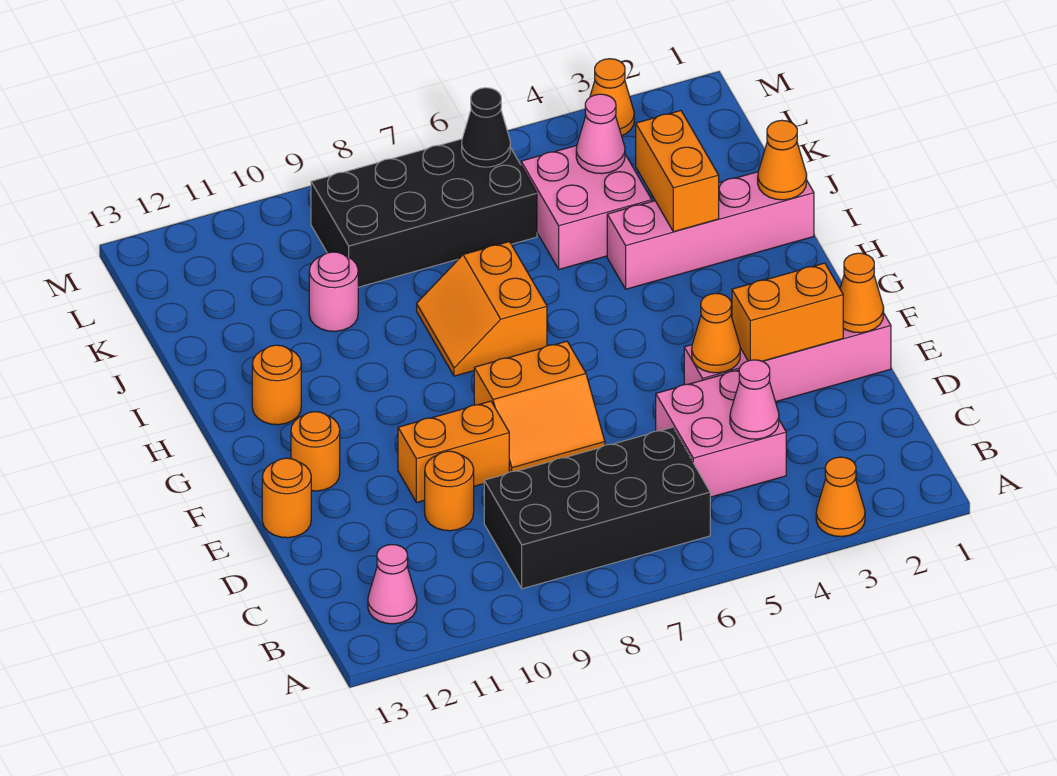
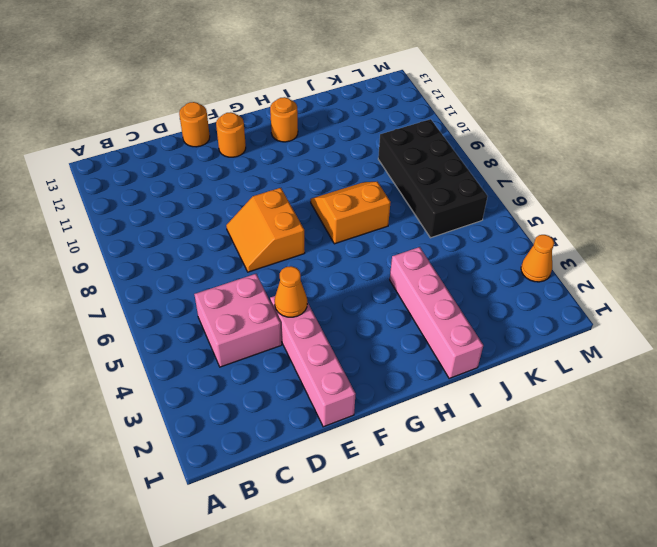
none -> orange cone A3 level 1
none -> black brick B6:C9 level 1
none -> pink cone B12 level 1

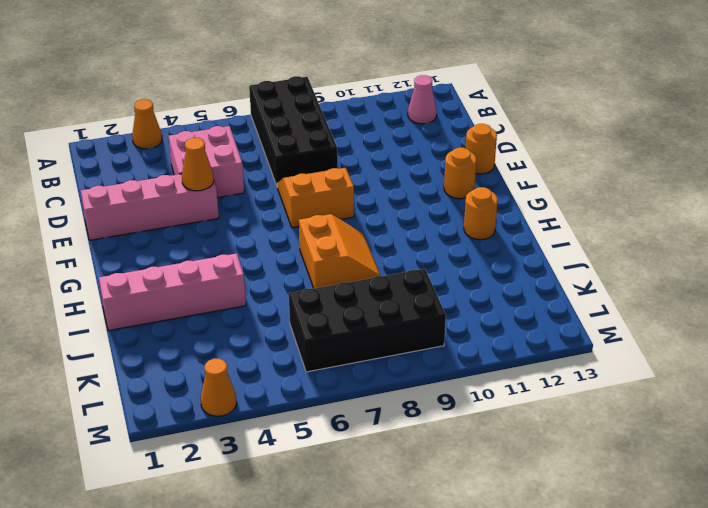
black brick A7:D8 level 1 -> black brick B6:C9 level 1
none -> orange round brick D10 level 1
none -> orange brick E9:E10 level 1
none -> pink brick J4:K5 level 1

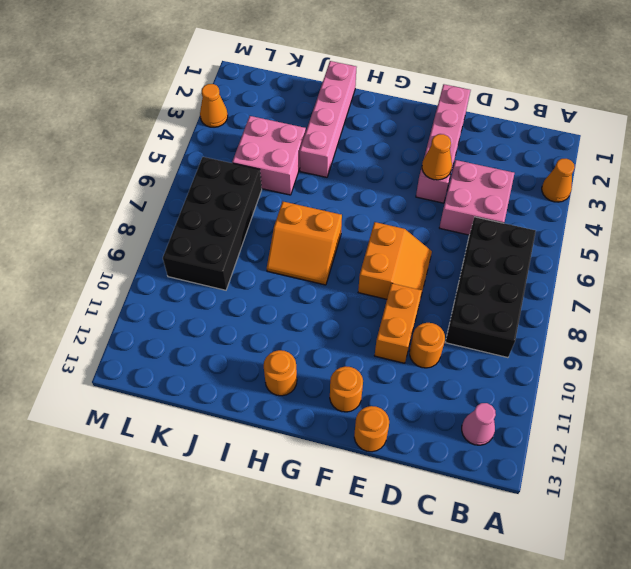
none -> pink round brick J10 level 1
none -> pink cone C4 level 2
none -> orange cone E1 level 2

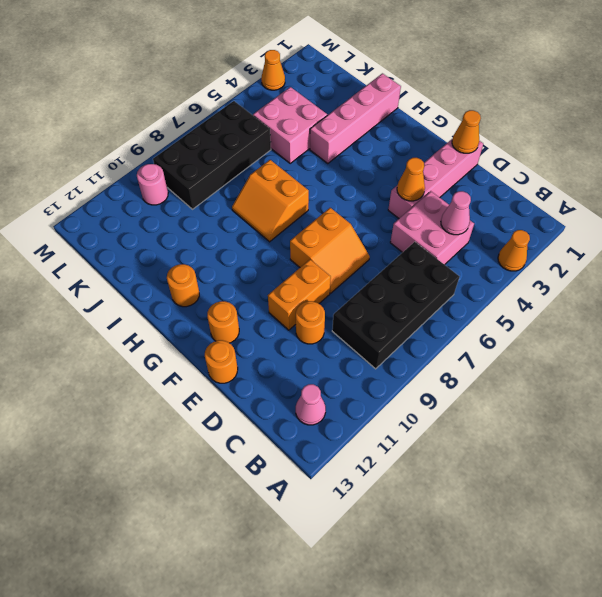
pink round brick L10 level 1 -> pink round brick J10 level 1
none -> orange brick E2:E3 level 2
none -> orange cone I1 level 2
none -> orange brick I3:J3 level 2

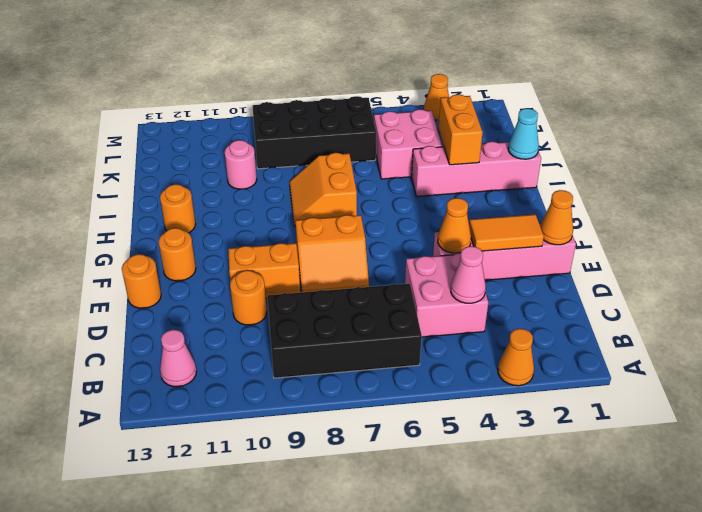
orange tile E2:E3 level 2 -> orange brick E2:E3 level 2
cyan cone I1 level 2 -> orange cone I1 level 2
none -> pink cone K4 level 2
none -> black cone L6 level 2

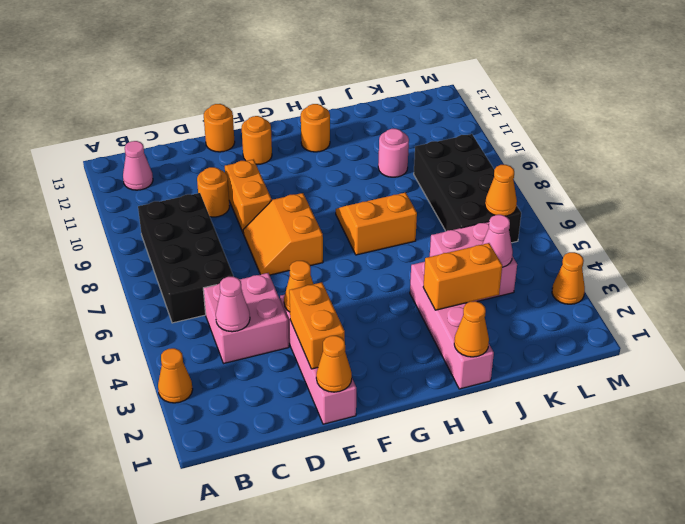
orange cone L6 level 2 -> black cone L6 level 2

